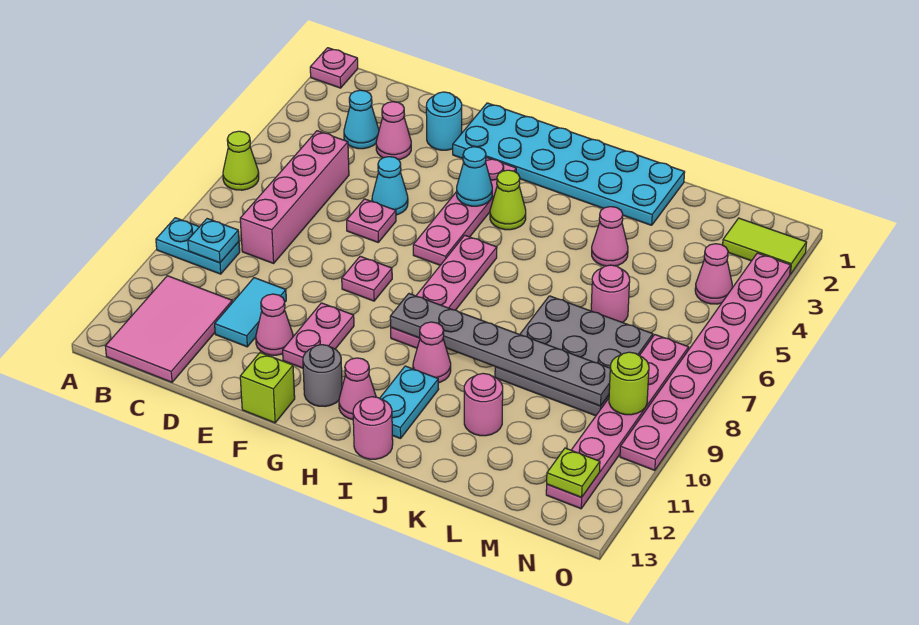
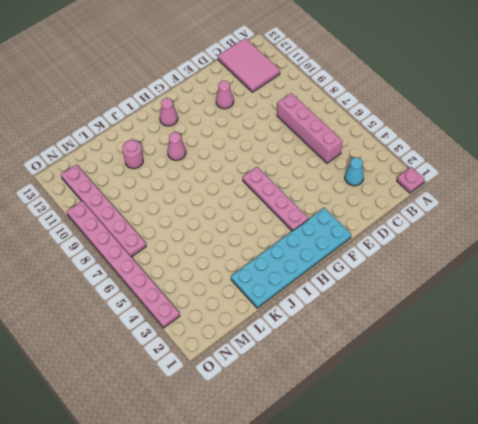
none -> lime cone A6 level 1
none -> cyan plate A9:B9 level 1
none -> pink cone D3 level 1
none -> cyan tile D10:D11 level 1

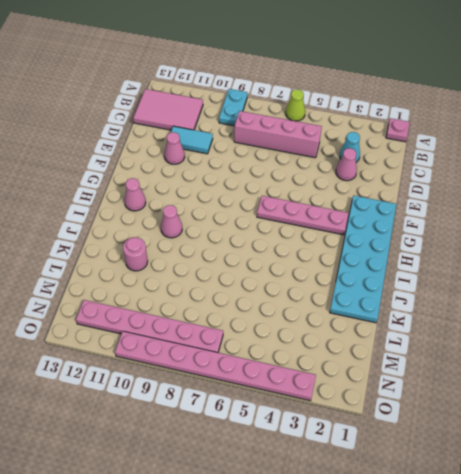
none -> cyan round brick E2 level 1
none -> cyan cone E5 level 1
none -> pink plate E6 level 1
none -> pink plate F8 level 1

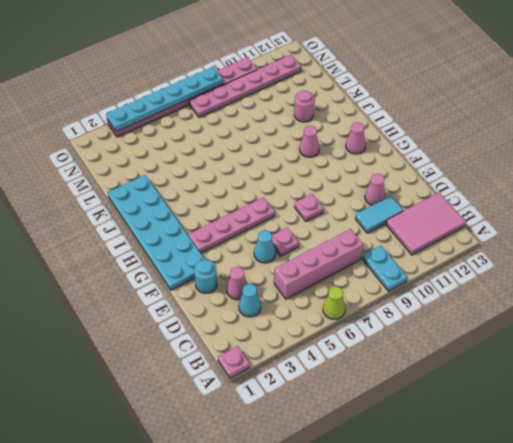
cyan plate O3:O8 level 2 -> none
none -> pink plate F10:F11 level 1
none -> lime brick F13 level 1
none -> grey round brick G12 level 1
none -> lime cone H4 level 1

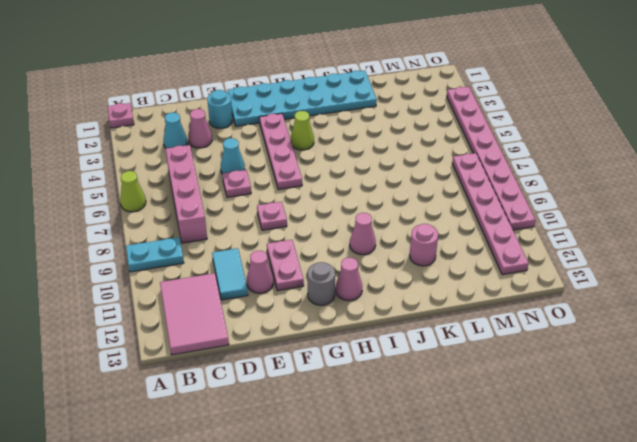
none -> lime brick F13 level 1
none -> pink plate H6:H9 level 1
none -> cyan plate I11:I12 level 1
none -> pink round brick I13 level 1

